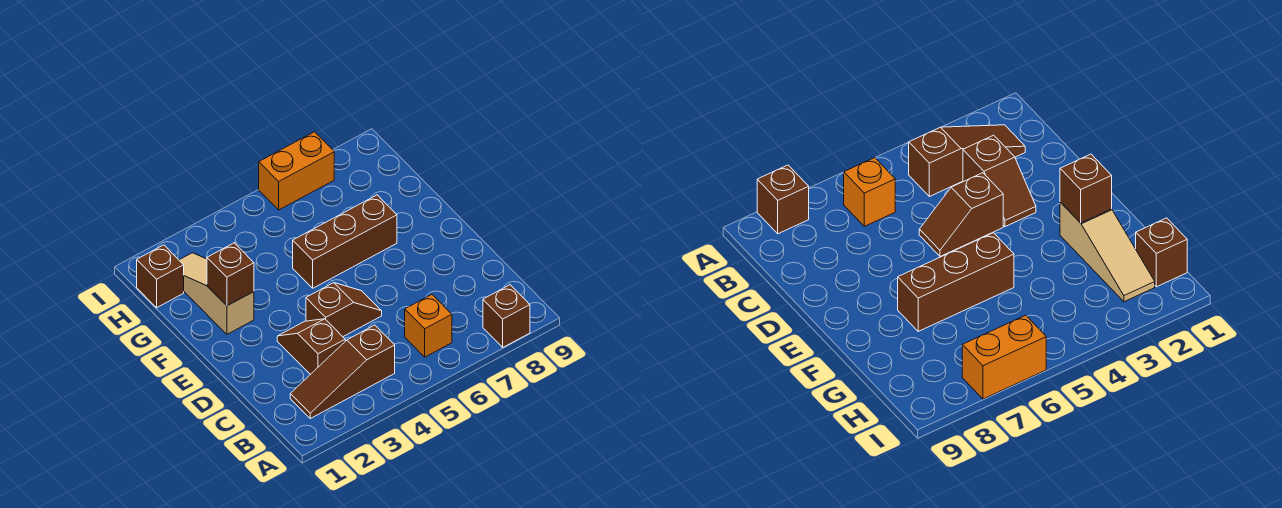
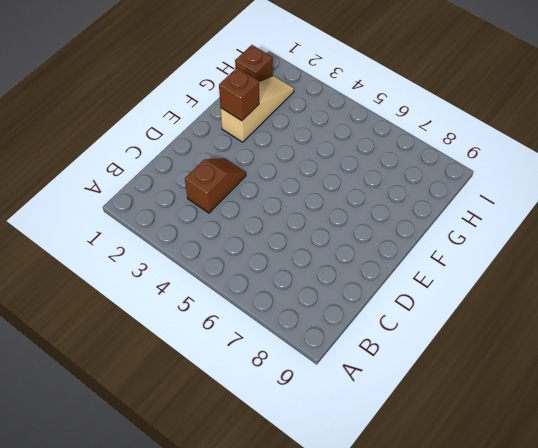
none -> brown brick A8 level 1
none -> brown slope B2:B4 level 1 top 4

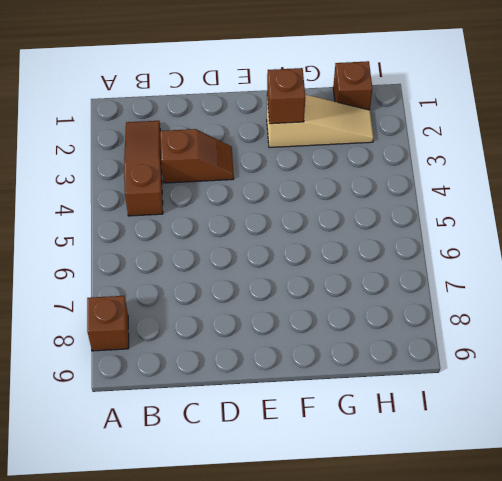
none -> orange brick B6 level 1
none -> brown slope D4:D5 level 1 top 4

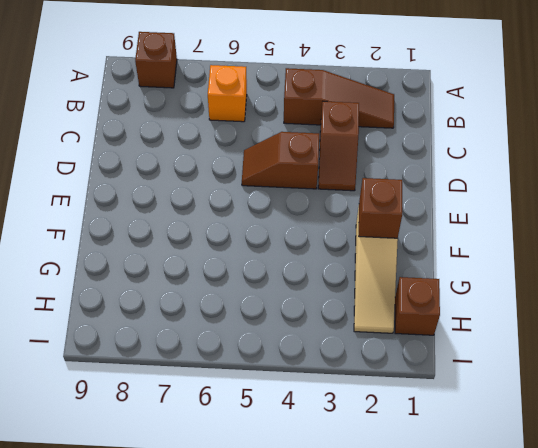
none -> brown brick F5:F7 level 1
none -> orange brick I6:I7 level 1

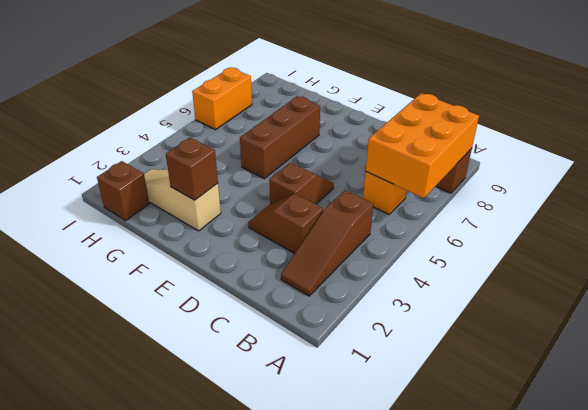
orange brick A6:B8 level 2 -> none

